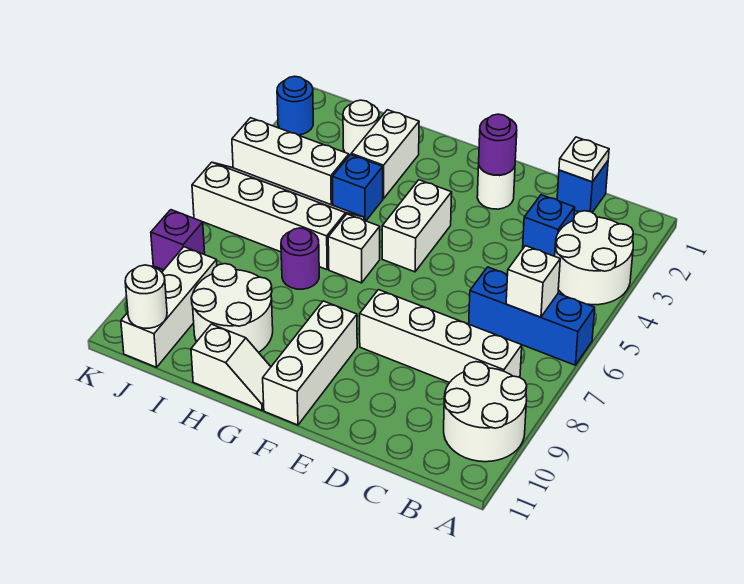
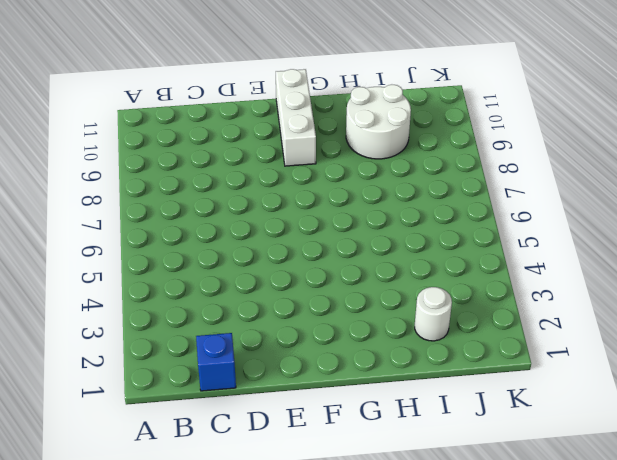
none -> white round brick A3:B4 level 1
none -> blue brick A6:C6 level 1
none -> white round brick A9:B10 level 1

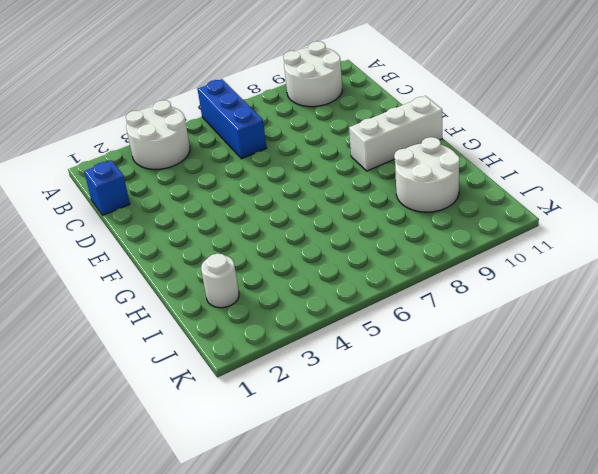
none -> white brick B8:E8 level 1
none -> blue brick C3 level 1
none -> white round brick E2 level 1

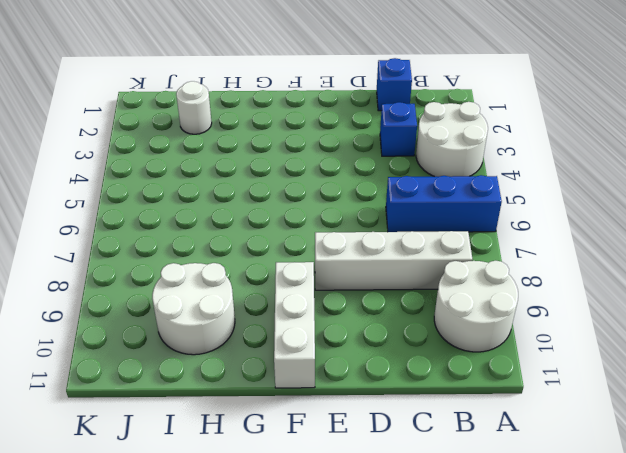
none -> white round brick E2 level 1
none -> white brick F4:F5 level 1
none -> white brick G6 level 1

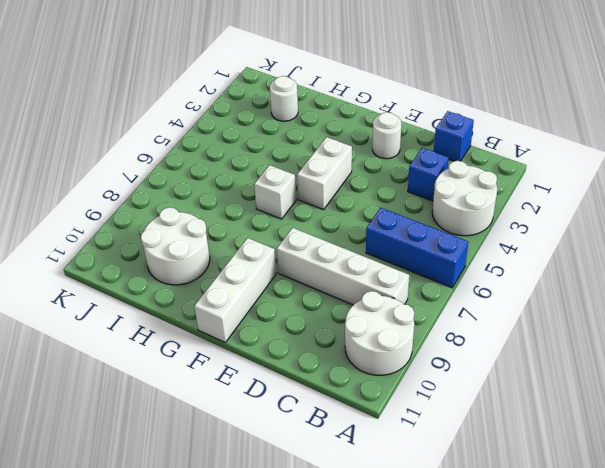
none -> white slope G11:H11 level 1 top H
none -> white brick H2:H3 level 1
none -> blue brick H4 level 1

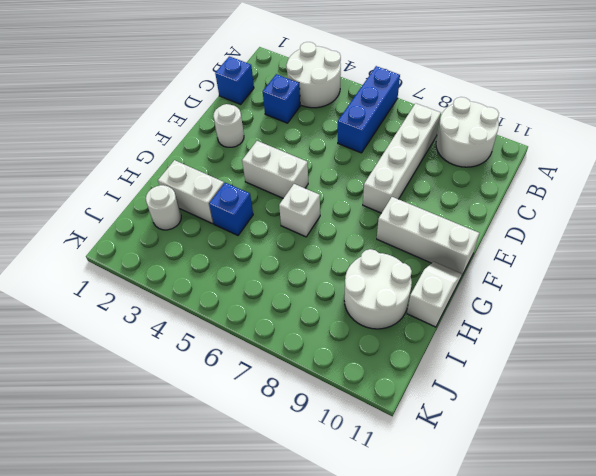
none -> white slope H5:K6 level 1 top 6
none -> purple round brick H7 level 1
none -> white brick I4:K4 level 1

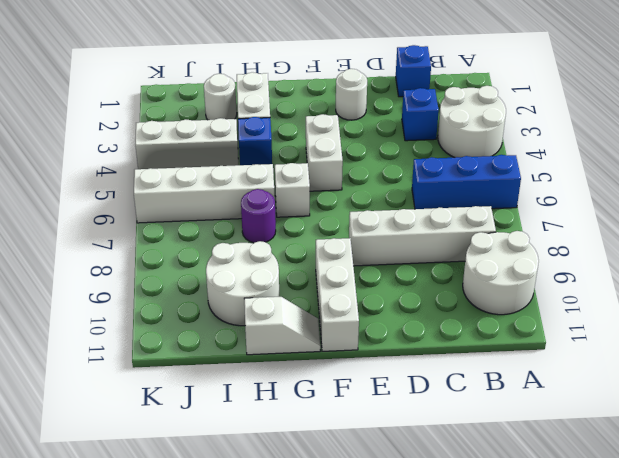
none -> white brick J9:J11 level 1
none -> blue round brick K2 level 1
none -> purple brick K8 level 1

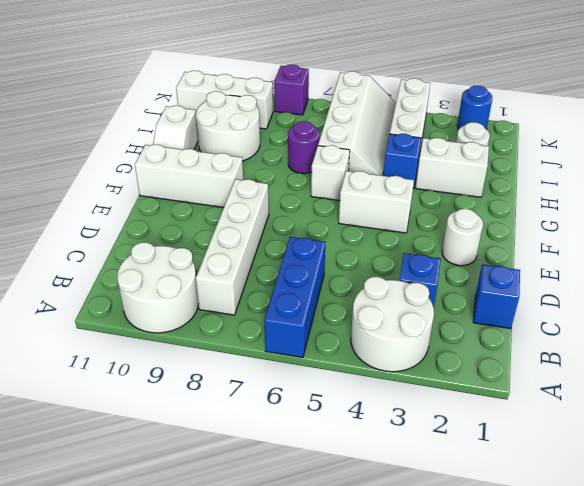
none -> white brick B6 level 2
none -> white plate C1 level 2
none -> purple round brick E2 level 2

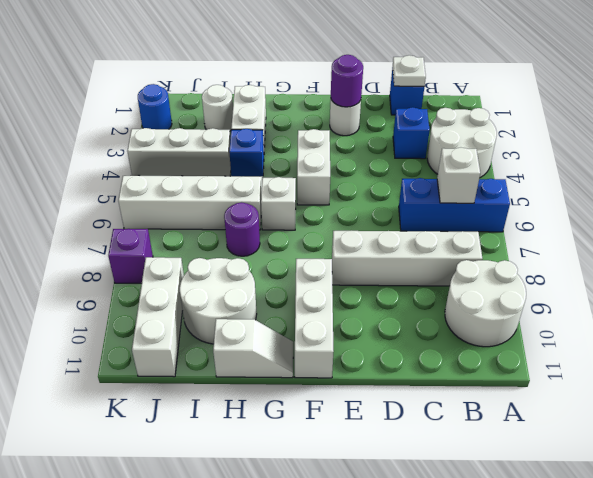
none -> white round brick J11 level 2

